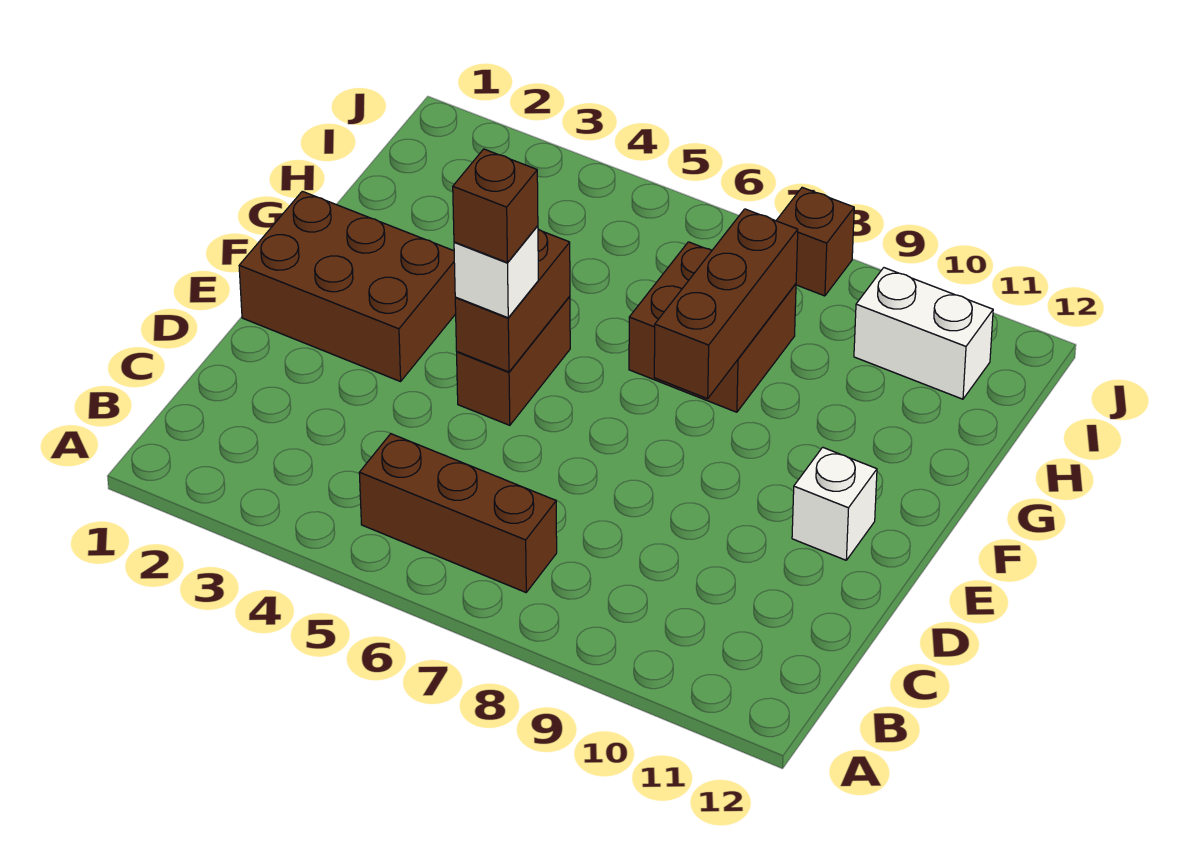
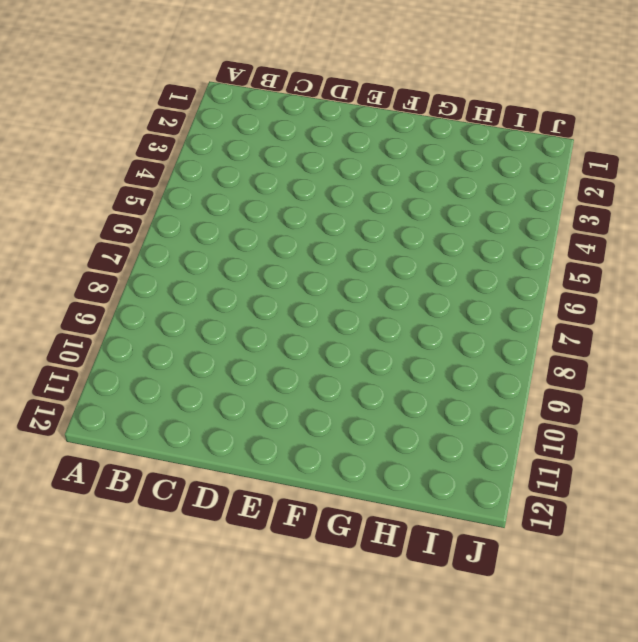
none -> brown brick B5:B7 level 1
none -> brown brick E1:F3 level 1

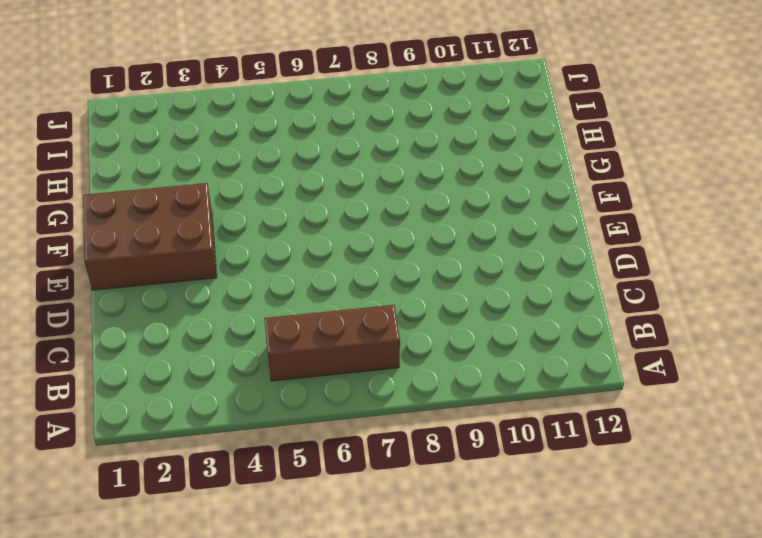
none -> brown brick E5:F5 level 1
none -> white brick E11 level 1

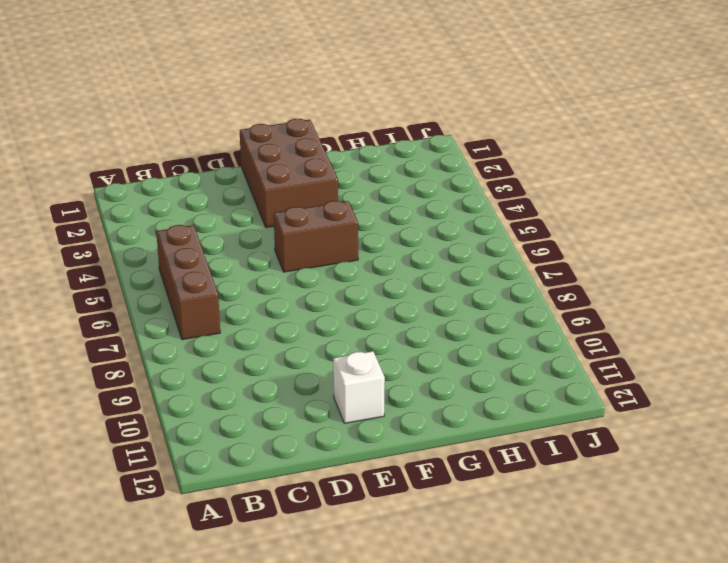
none -> brown brick G7:H8 level 1
none -> white brick I10:I11 level 1

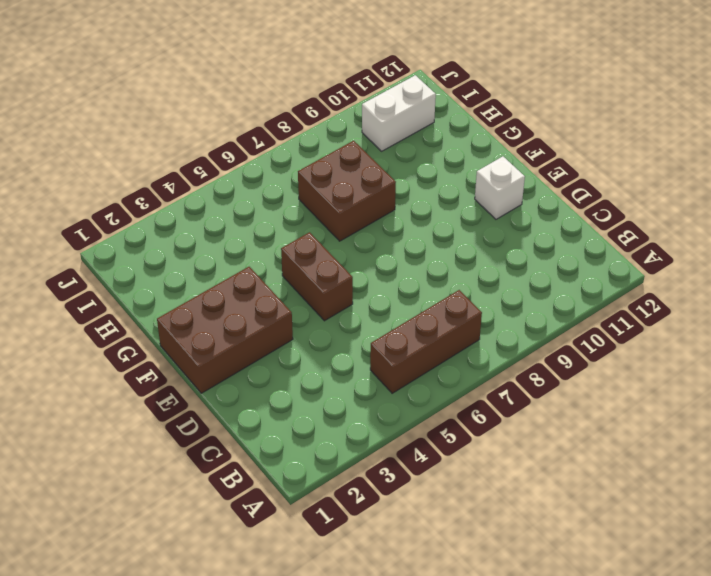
none -> brown brick J8 level 1
none -> brown brick E5:F5 level 2

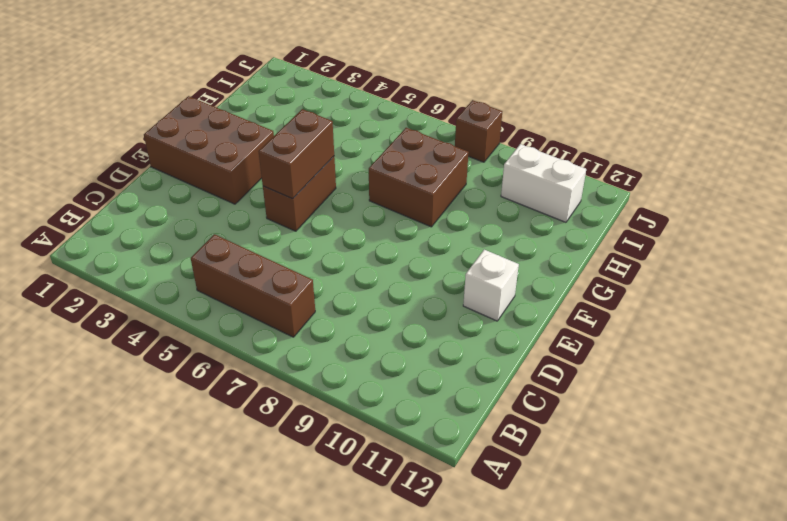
none -> brown brick F8:H8 level 2
none -> white brick E5 level 3

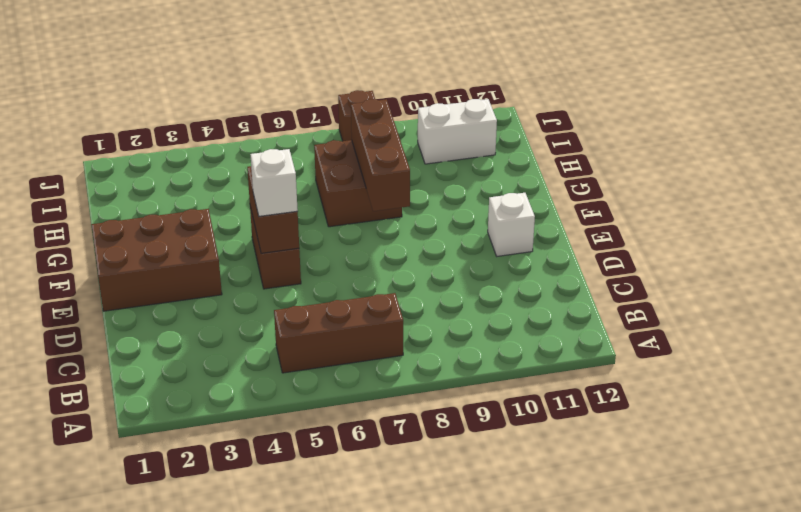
none -> brown brick E5 level 4

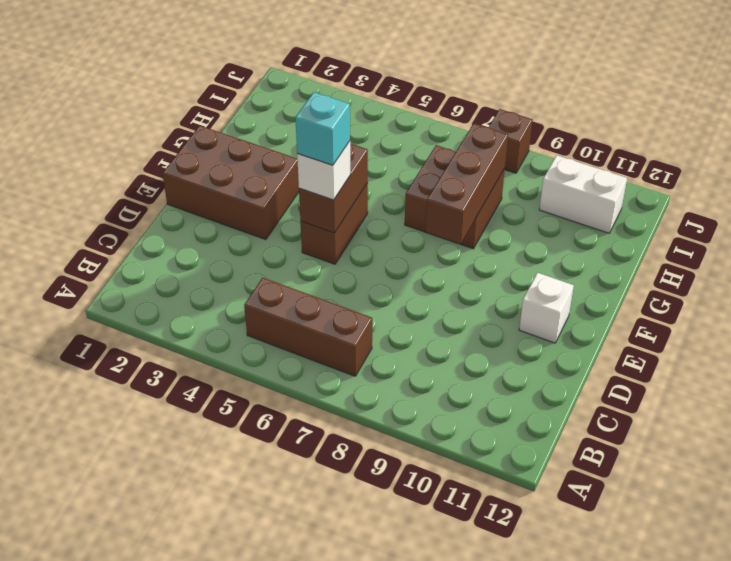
cyan brick E5 level 4 -> brown brick E5 level 4

